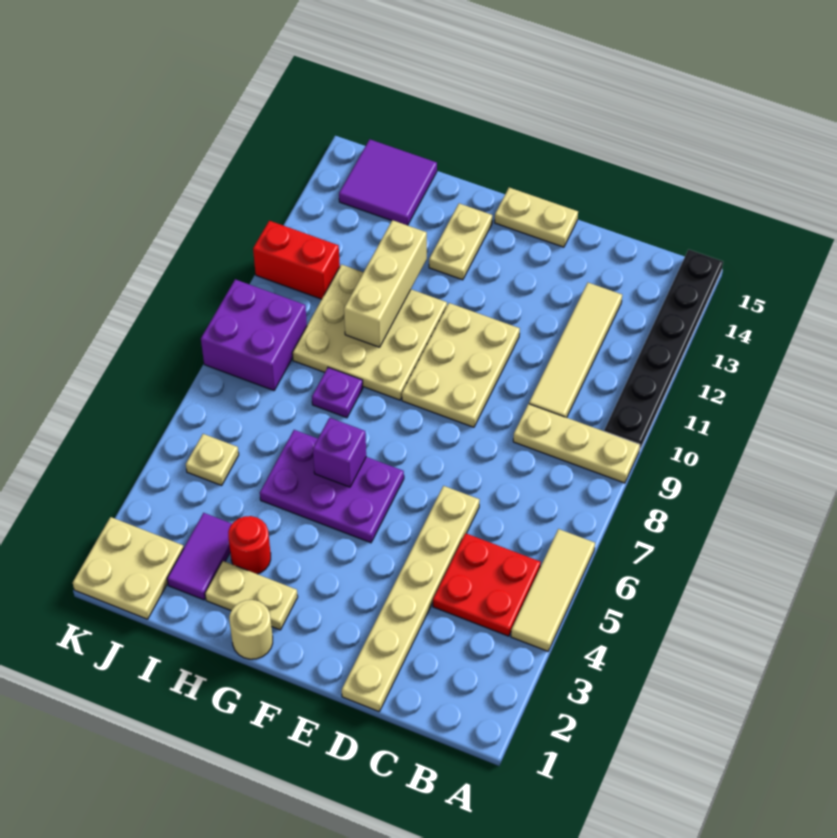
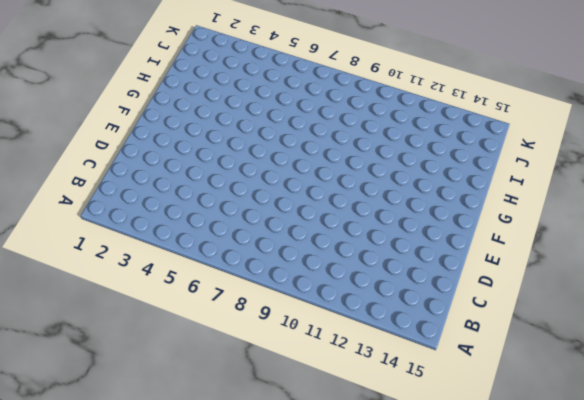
none -> tan tile A4:A6 level 1
none -> tan plate A9:C9 level 1
none -> black plate A10:A15 level 1

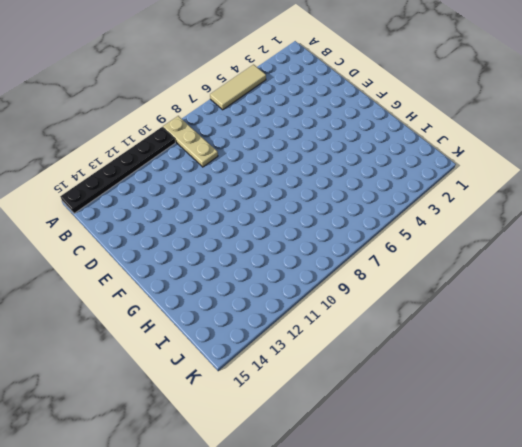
none -> red plate B4:C5 level 1
none -> tan tile C10:C13 level 1
none -> tan plate D1:D6 level 1

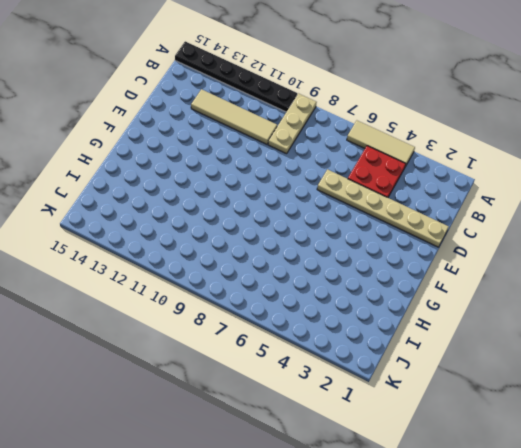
none -> tan plate E9:F11 level 1
none -> tan plate E15:F15 level 1
none -> purple plate F5:H6 level 1

